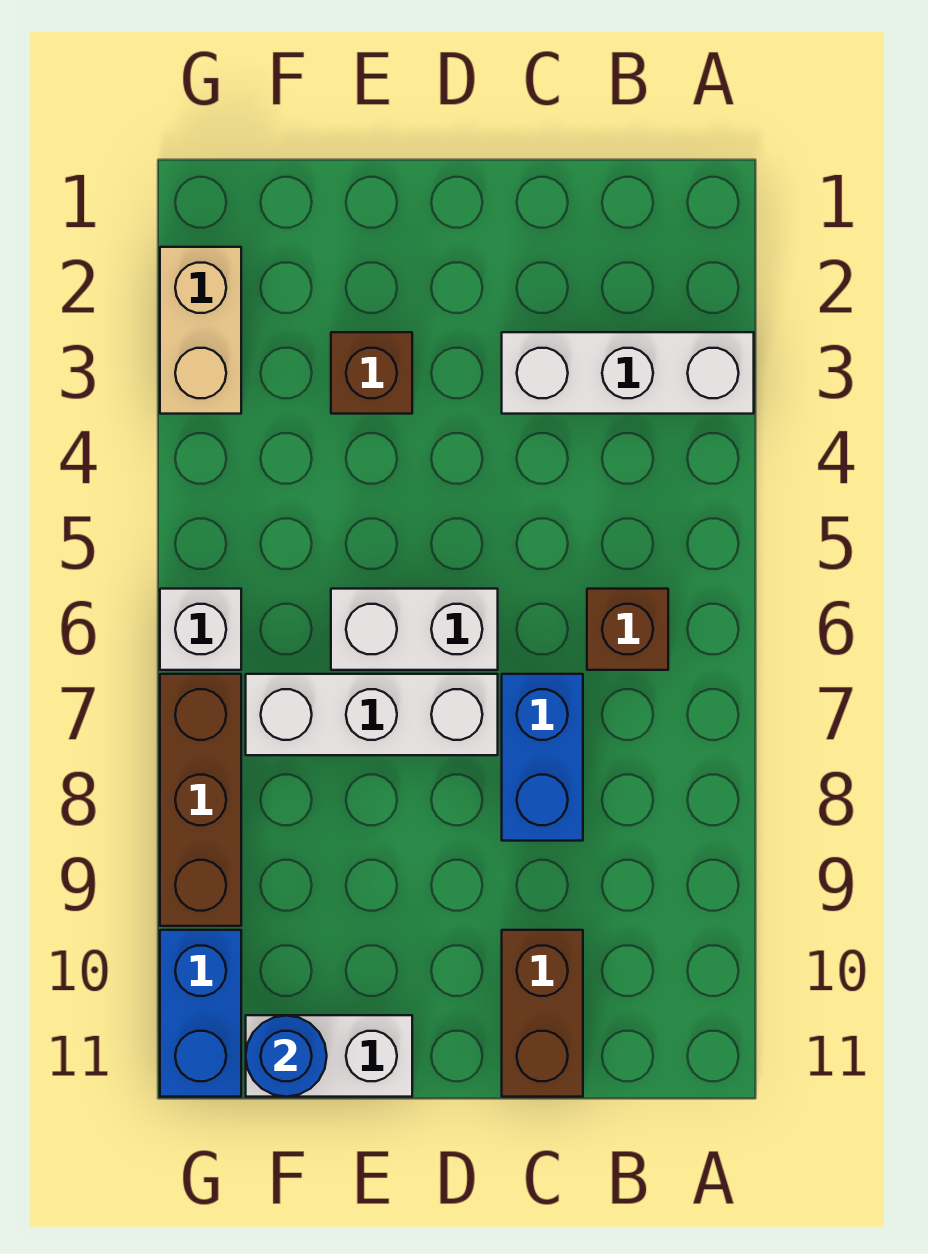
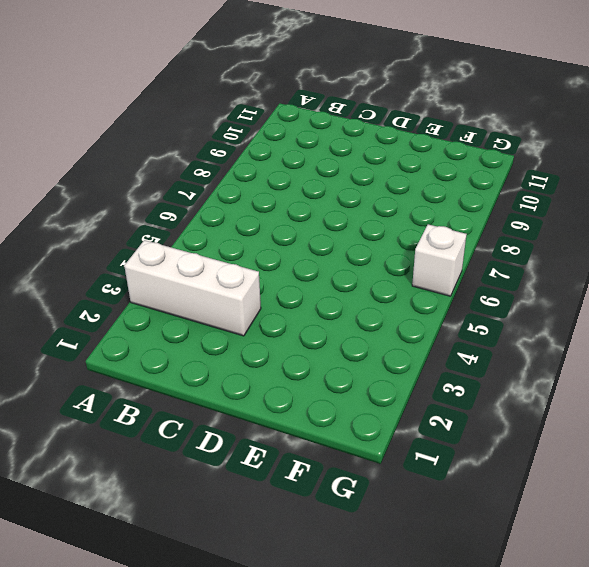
none -> brown brick B6 level 1
none -> blue brick C7:C8 level 1
none -> brown brick C10:C11 level 1

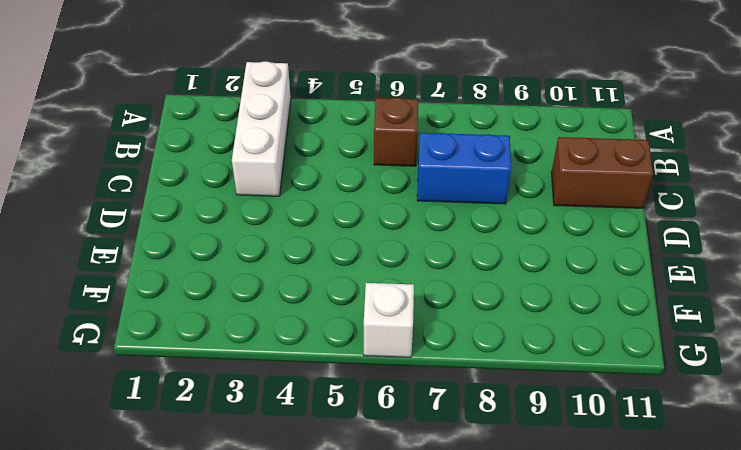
none -> white brick D6:E6 level 1
none -> white brick D7:F7 level 1
none -> brown brick E3 level 1

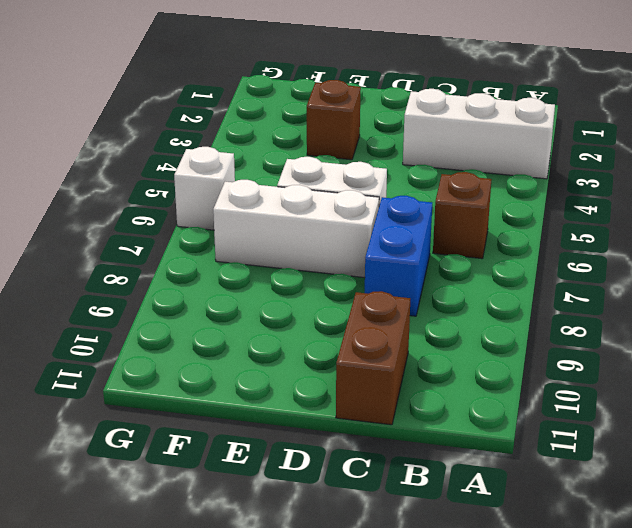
none -> white brick E11:F11 level 1
none -> tan brick G2:G3 level 1
none -> brown brick G7:G9 level 1

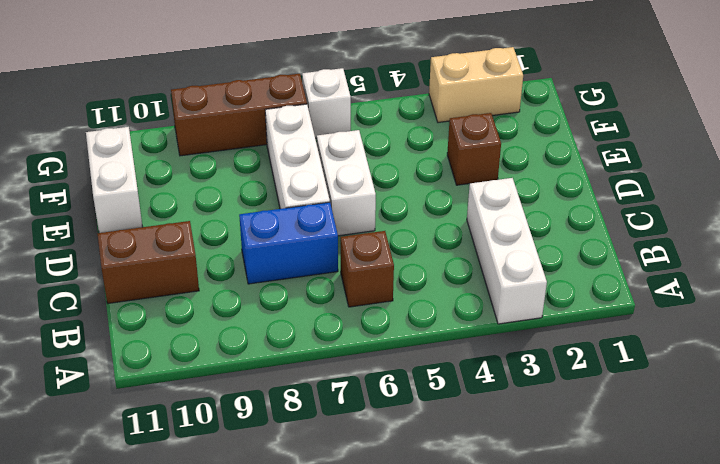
none -> blue brick G10:G11 level 1
none -> blue round brick F11 level 2

